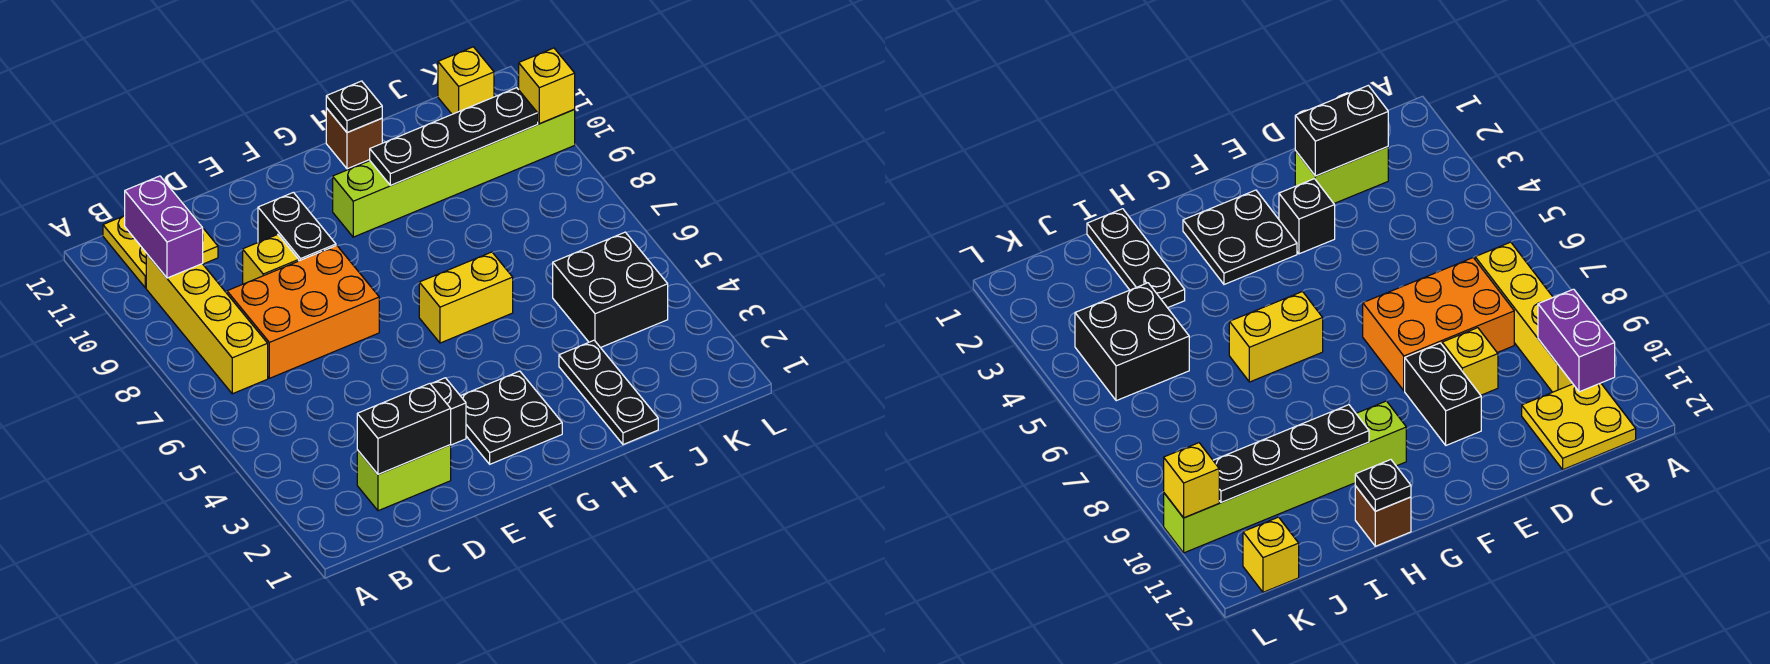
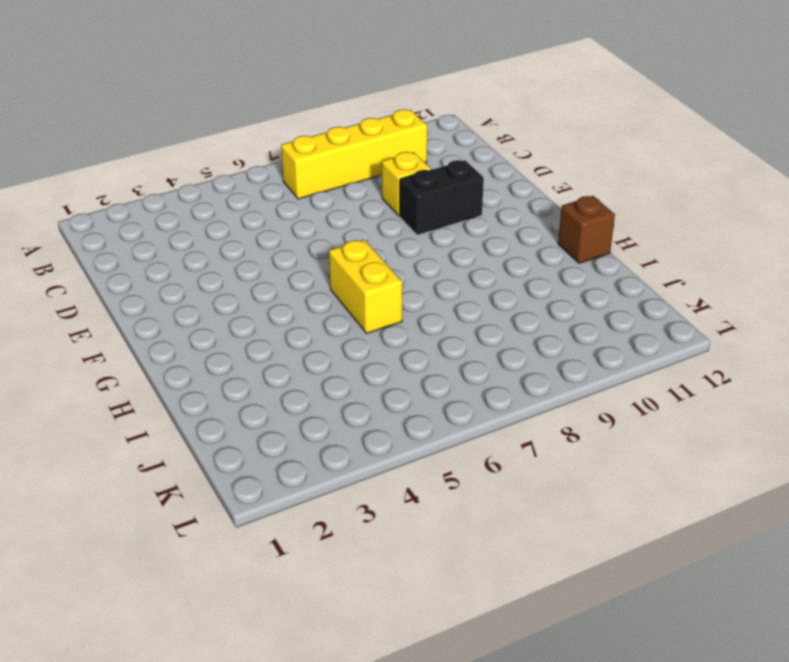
none -> yellow plate B11:C12 level 1
none -> lime brick C2:D2 level 1
none -> orange brick C7:E8 level 1

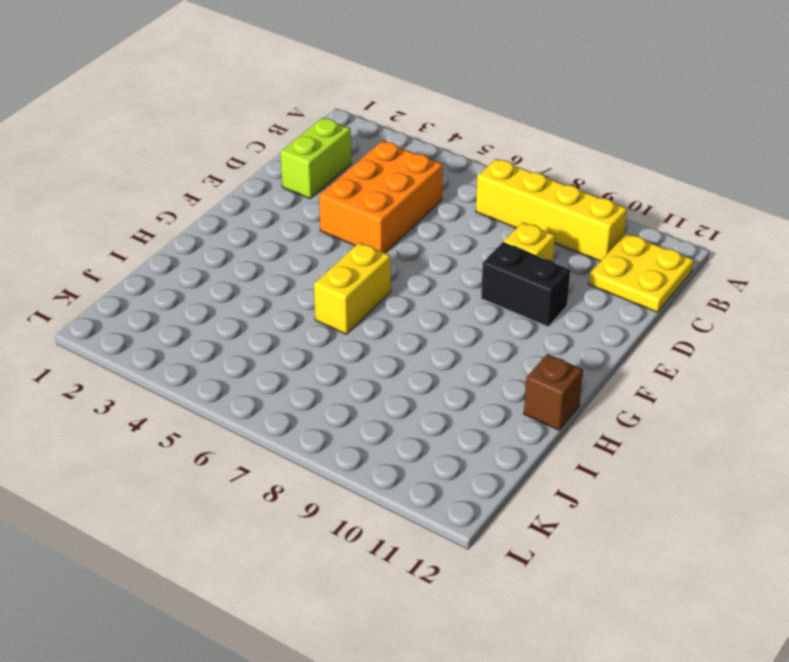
orange brick C4:E5 level 1 -> orange brick C7:E8 level 1
none -> black brick E3 level 1
none -> black plate F2:G3 level 1
none -> lime brick G10:L10 level 1

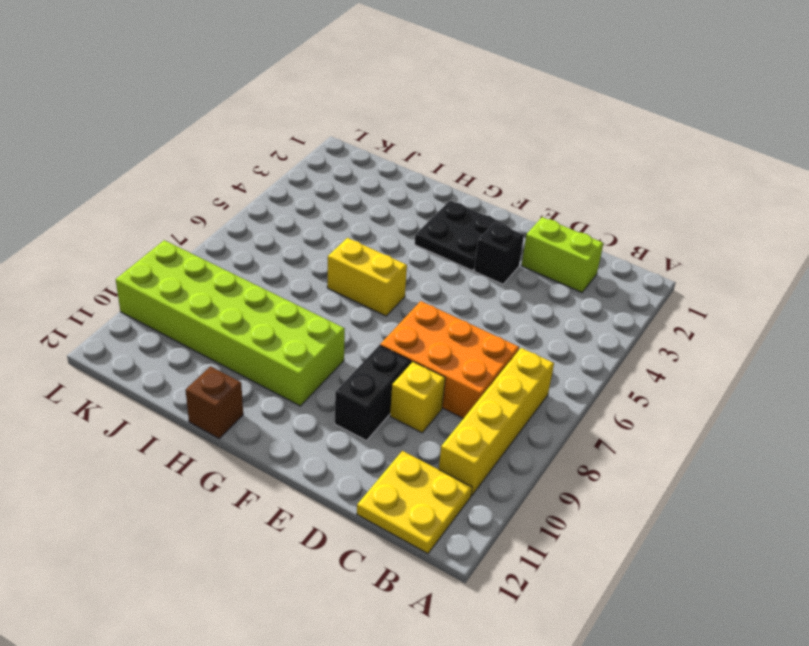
lime brick G9:L10 level 1 -> lime brick G10:L10 level 1
none -> black plate I1:I3 level 1
none -> black brick J4:K5 level 1
none -> yellow brick K12 level 1

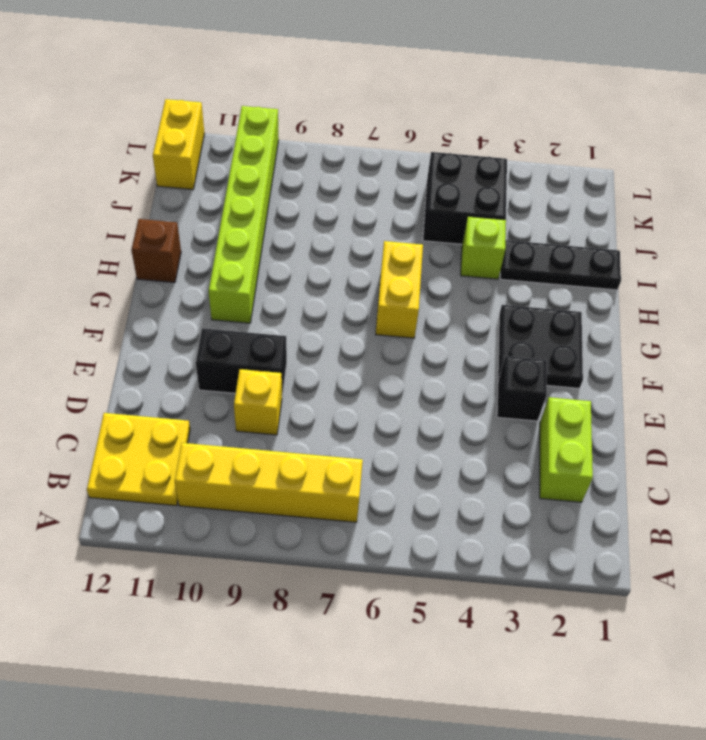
lime brick I4 level 1 -> none
yellow brick K12:L12 level 1 -> yellow brick K12 level 1
none -> orange brick C7:E8 level 1
none -> purple brick B10:B11 level 2
none -> black brick C2:D2 level 2

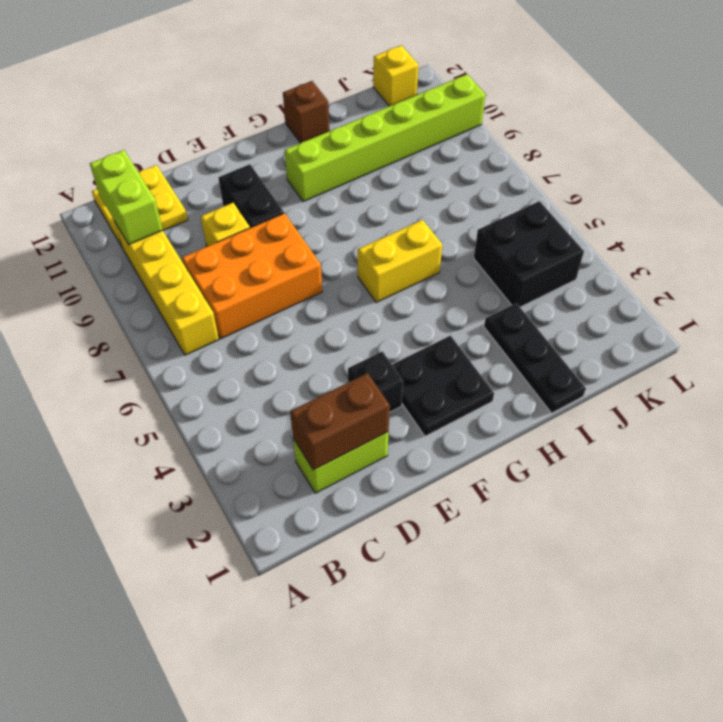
lime brick B10:B11 level 2 -> purple brick B10:B11 level 2
brown brick C2:D2 level 2 -> black brick C2:D2 level 2
none -> black plate H10:K10 level 2
none -> black plate H12 level 2
none -> yellow brick L10 level 2

